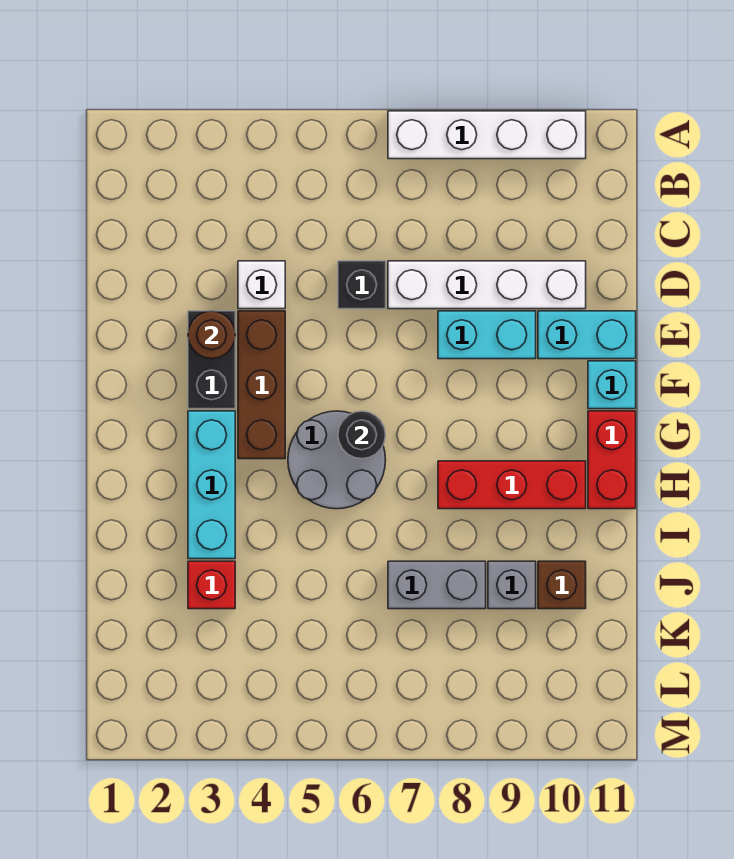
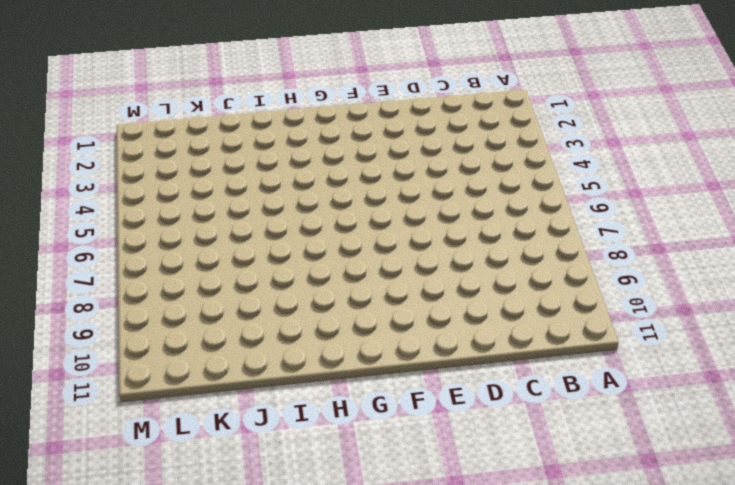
none -> white brick A7:A10 level 1
none -> white brick D4 level 1
none -> black brick D6 level 1

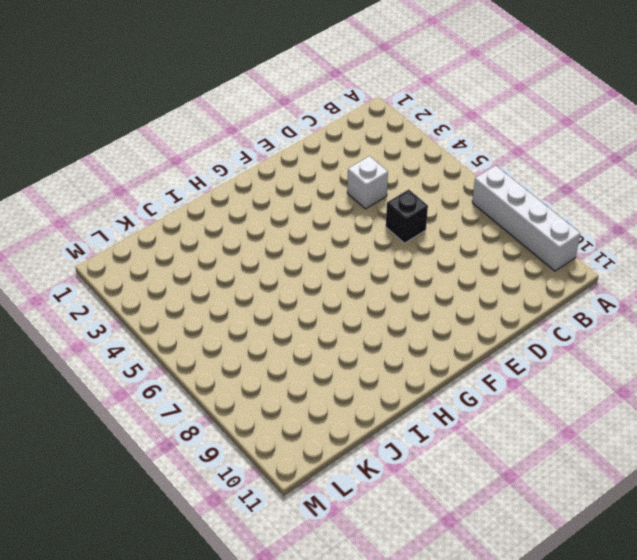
none -> white brick D7:D10 level 1
none -> black brick E3:F3 level 1
none -> brown brick E4:G4 level 1

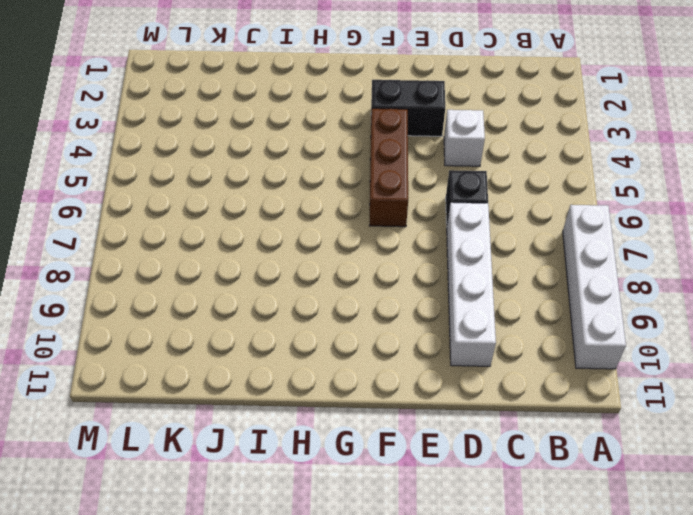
brown brick F4:F6 level 1 -> brown brick E4:G4 level 1
none -> cyan brick E8:E9 level 1
none -> cyan brick E10:E11 level 1
none -> cyan brick F11 level 1

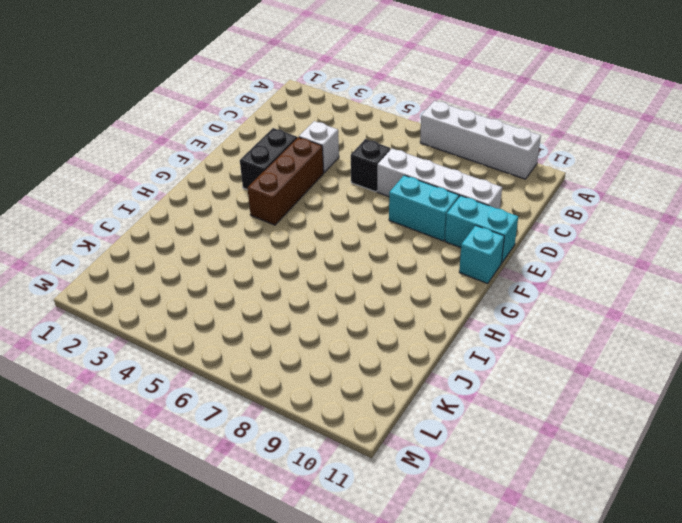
none -> cyan brick G3:I3 level 1
none -> grey round brick G5:H6 level 1
none -> red brick G11:H11 level 1

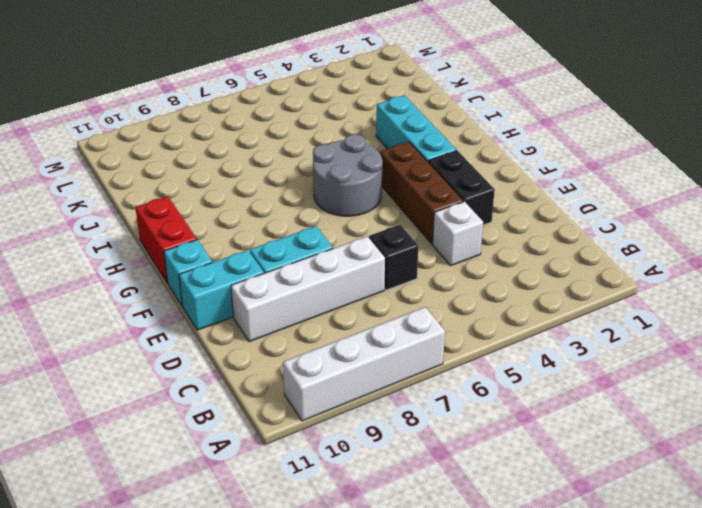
none -> red brick H8:H10 level 1
none -> red brick J3 level 1
none -> grey brick J7:J8 level 1

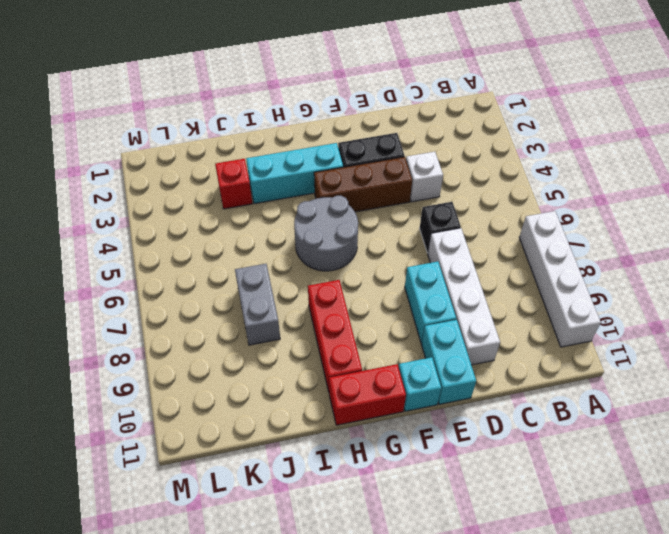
none -> grey brick J9 level 1
none -> brown brick J10 level 1
none -> brown round brick E3 level 2

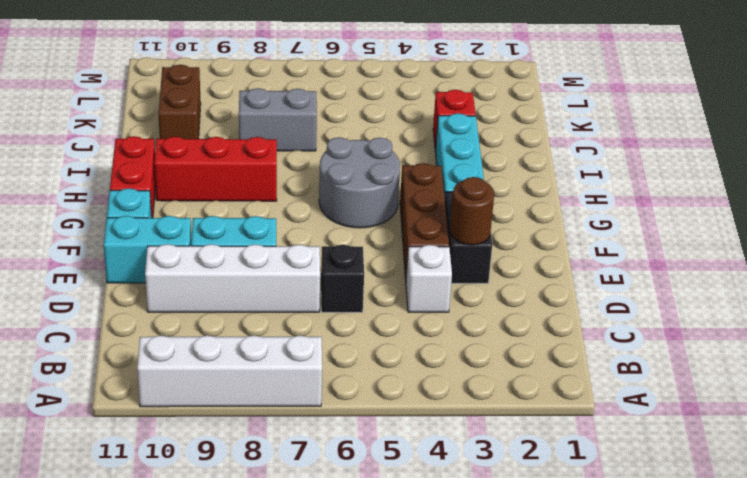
brown brick J10:K10 level 1 -> brown brick J10 level 1
none -> grey brick J9 level 1
none -> black round brick G6 level 2

